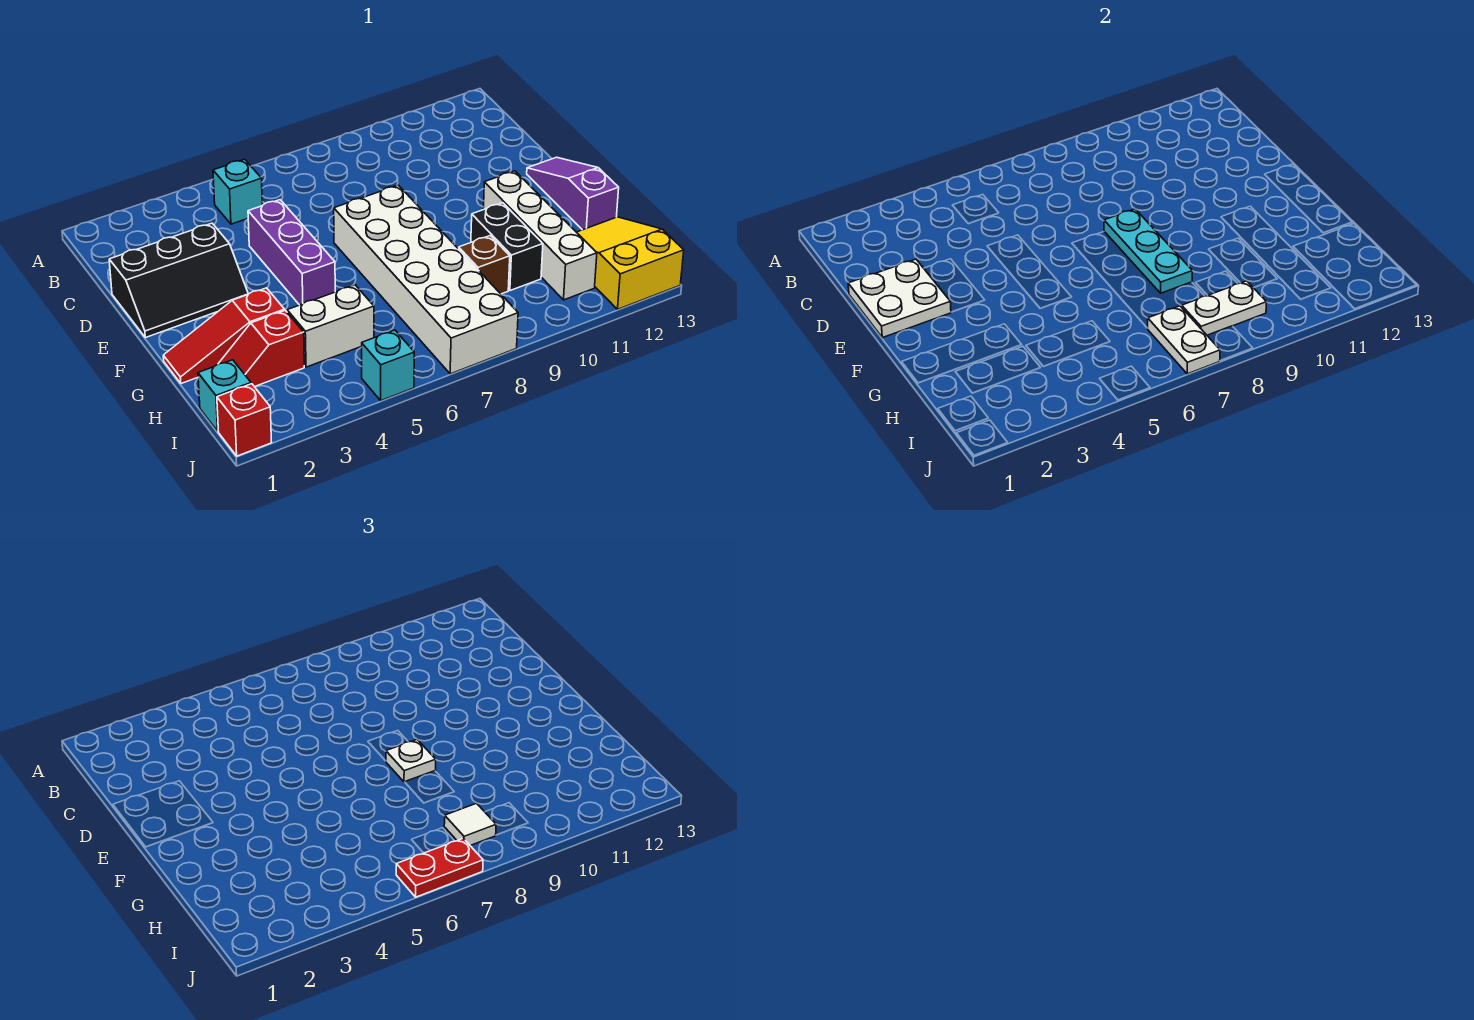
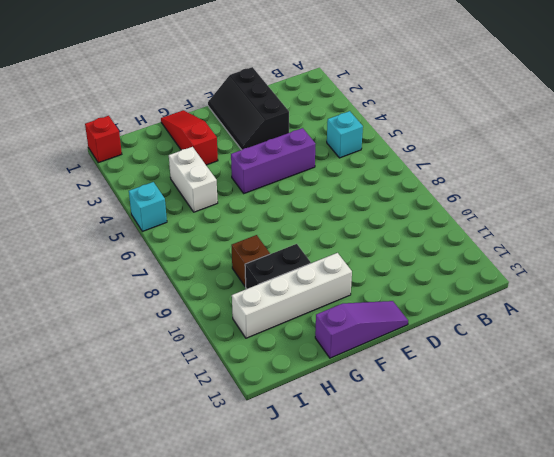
none -> white brick E7:J8 level 1
none -> red slope H2:H3 level 1 top 3
none -> yellow slope H12:J13 level 1 top J

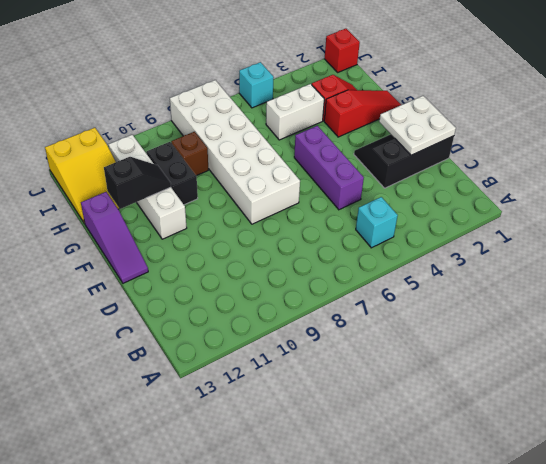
black slope G11:G12 level 2 top 12 -> none
none -> cyan brick I1 level 1
none -> cyan plate E8:G8 level 2
none -> white plate I7:J7 level 2

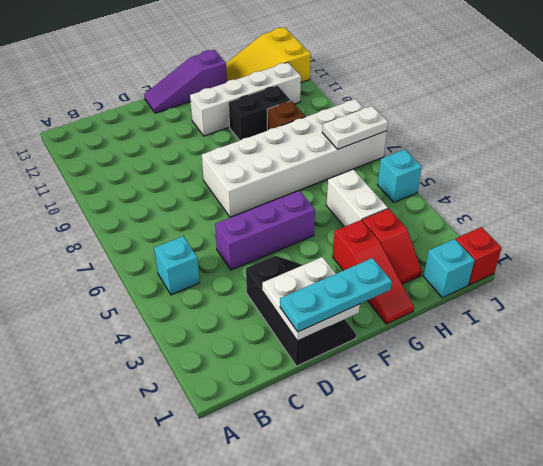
cyan plate D1:F1 level 3 -> cyan plate E8:G8 level 2
none -> white plate I8:I9 level 2
none -> white plate F8 level 3
none -> white tile I8 level 3

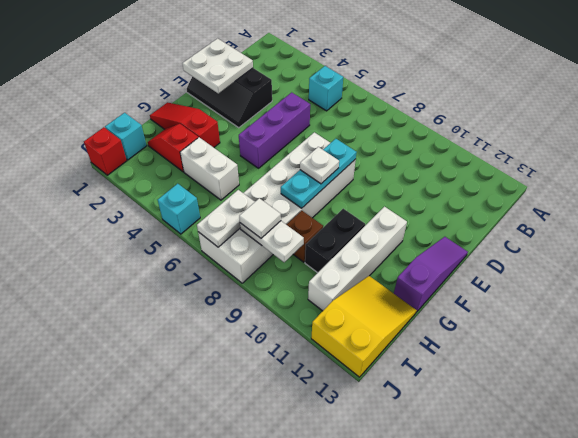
none -> red plate J6:J7 level 3

